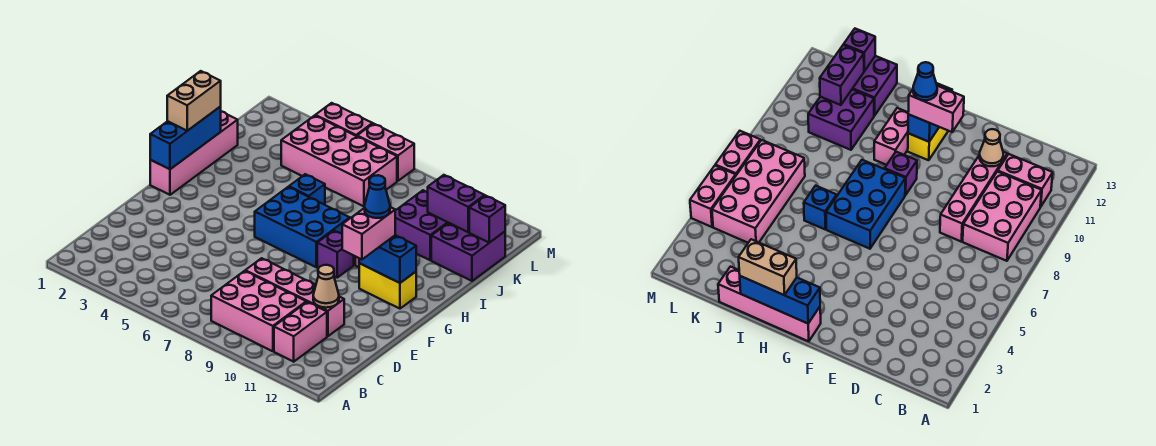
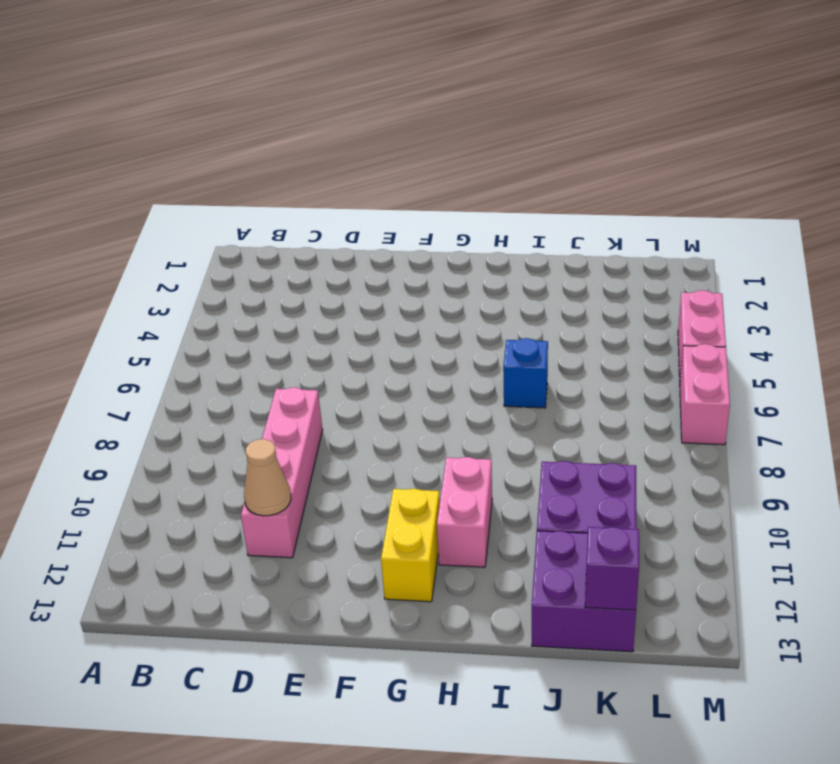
none -> pink brick B8:C10 level 1
none -> pink brick B11:C11 level 1
none -> pink brick G1:J1 level 1

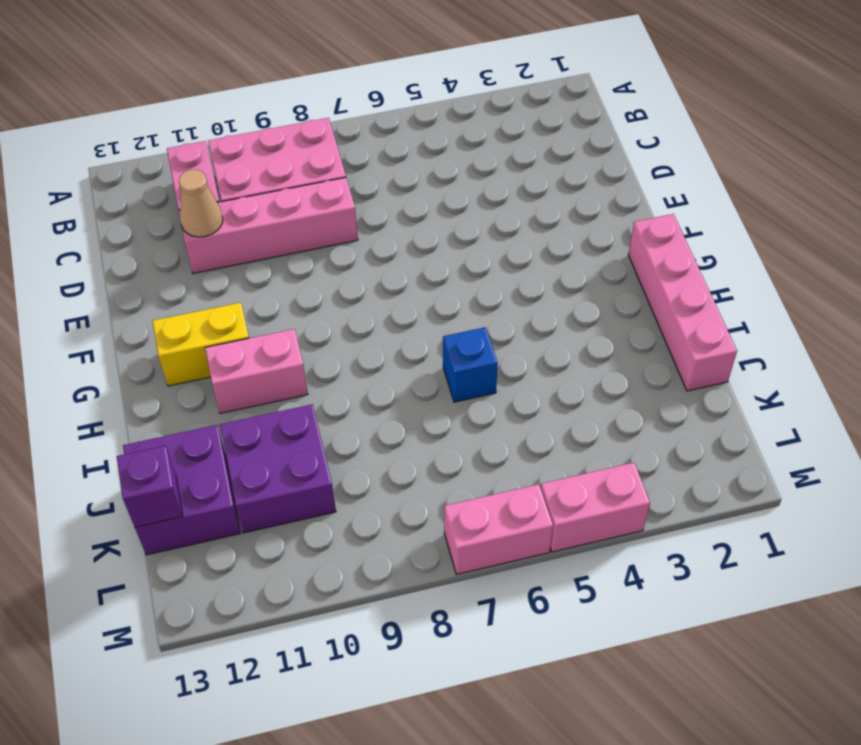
none -> blue brick G6:H8 level 1
none -> purple brick G9 level 1
none -> pink brick K4:L7 level 1

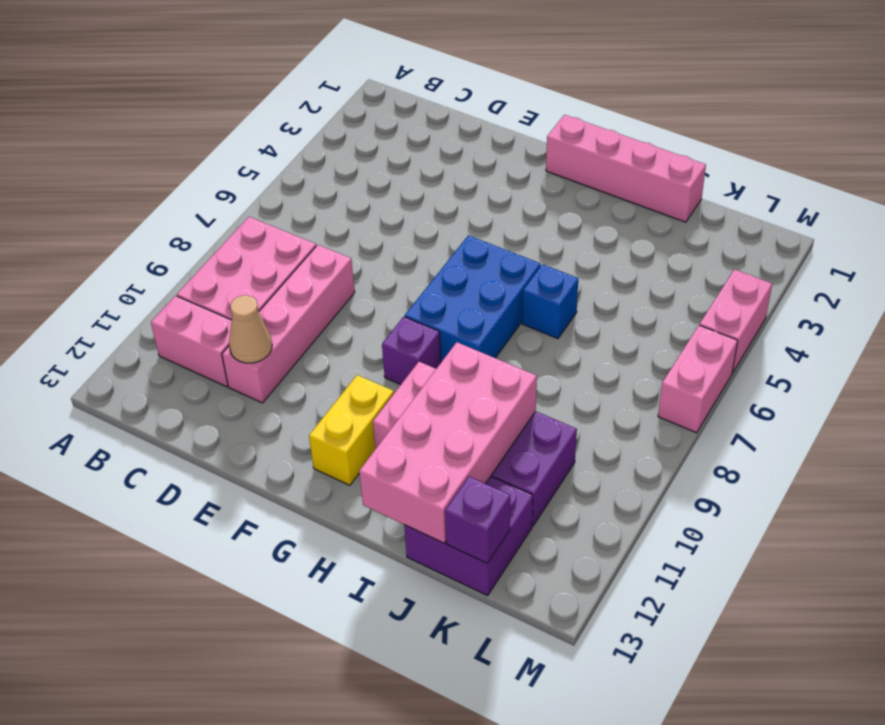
pink brick I10:J13 level 2 -> pink brick K4:L7 level 1
none -> blue brick G1:I1 level 2
none -> blue brick G11:G12 level 2
none -> purple brick K11:K12 level 2

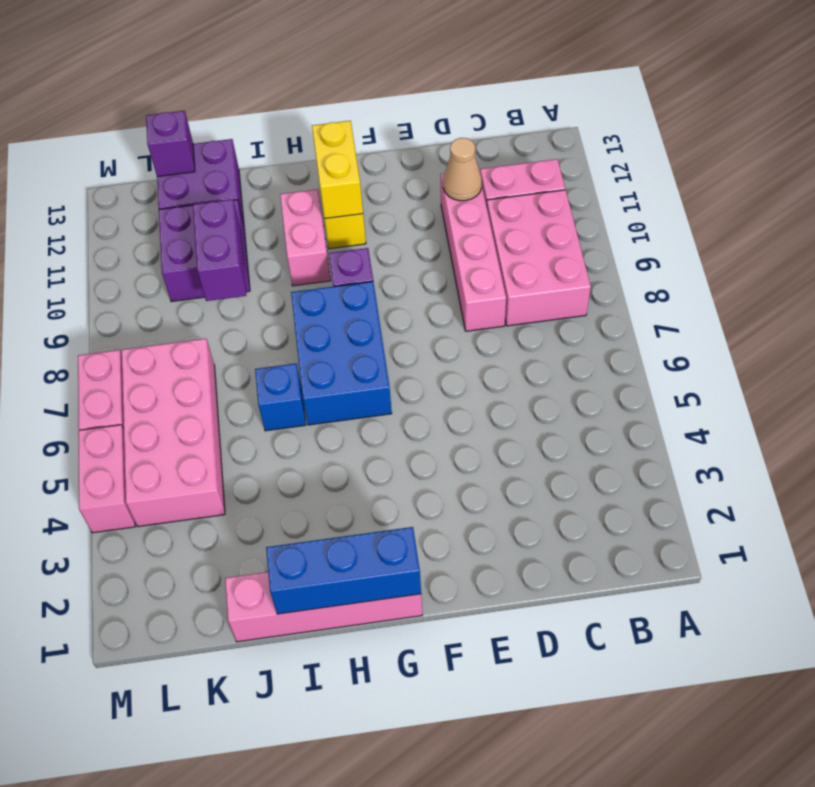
yellow brick G11:G12 level 2 -> blue brick G11:G12 level 2
purple brick J9:J10 level 2 -> purple brick K11:K12 level 2
none -> pink brick F11:G11 level 3
none -> tan brick H1:I1 level 3
none -> blue cone G11 level 4

